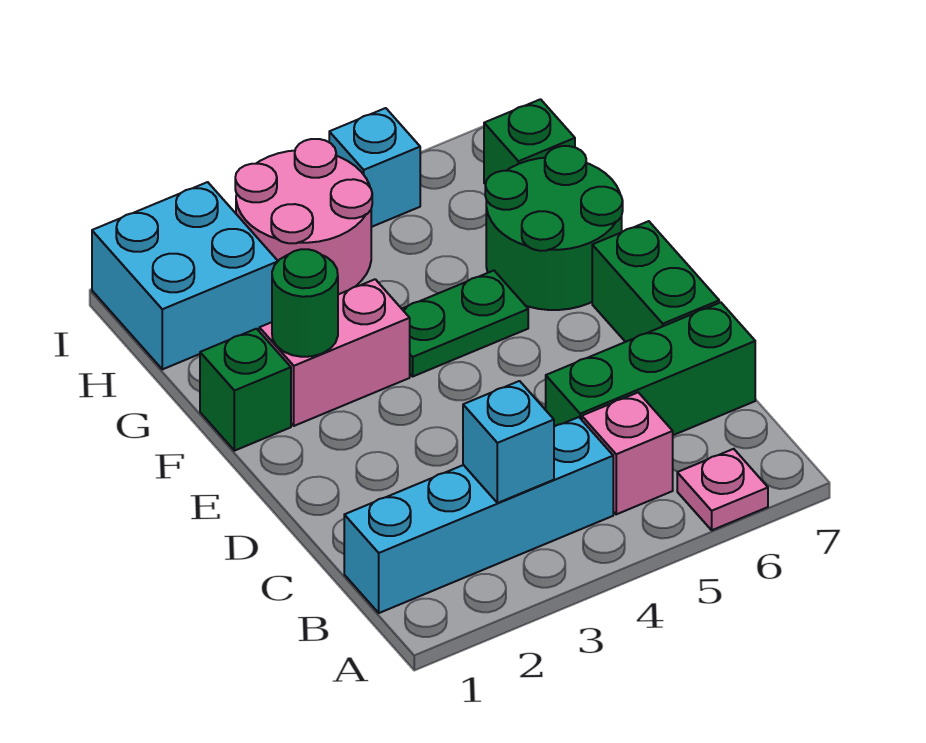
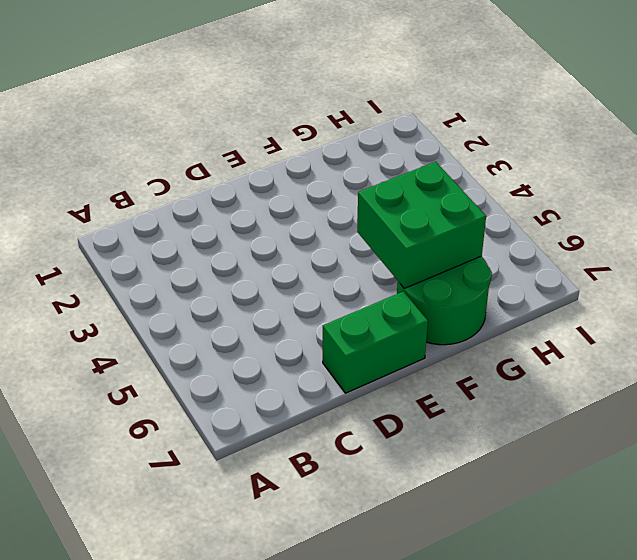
green brick F5:G6 level 2 -> none
none -> pink plate A6 level 1
none -> cyan brick B1:B4 level 1
none -> pink brick B5 level 1

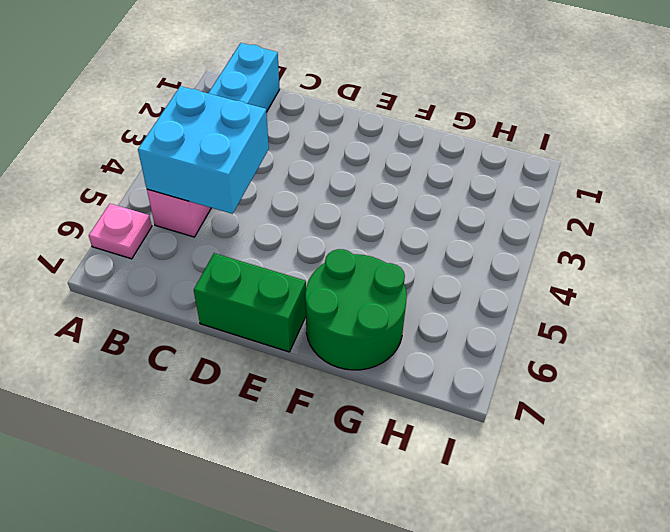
cyan brick B4:C5 level 2 -> cyan brick H1:I2 level 1
none -> green brick C5:C7 level 1
none -> green brick F1 level 1
none -> pink brick F2:F3 level 1

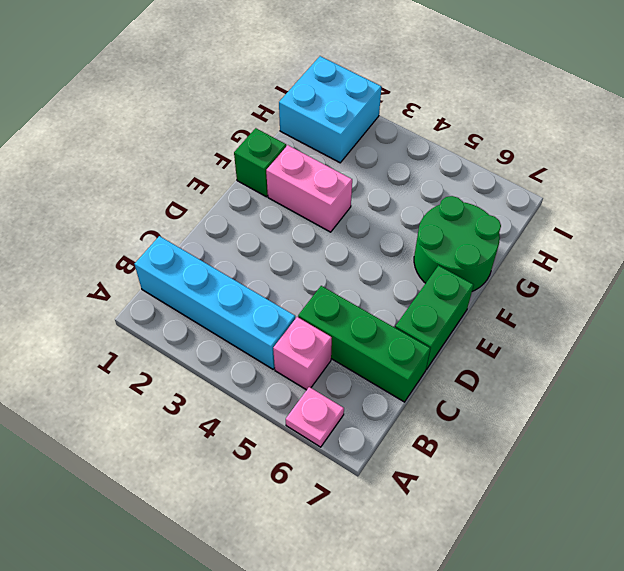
none -> green plate F4:F5 level 1
none -> pink round brick H3:I4 level 1
none -> green brick H7 level 1

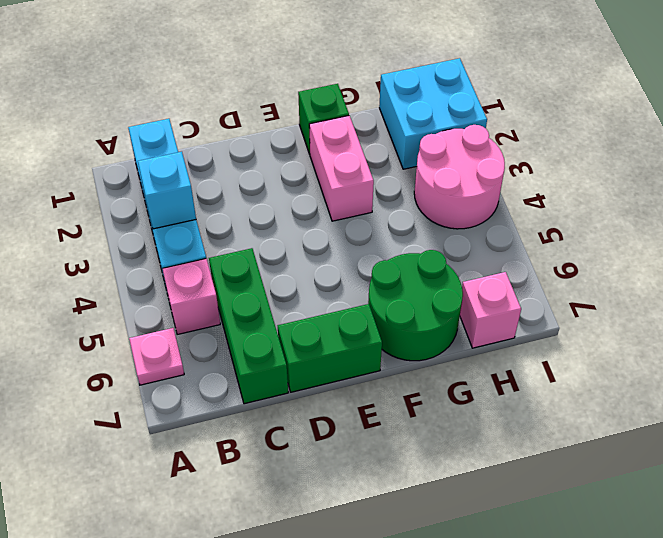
pink brick H7 level 1 -> green brick H7 level 1
none -> green plate F4:F5 level 1
none -> cyan brick I5 level 1
none -> green round brick F2 level 2

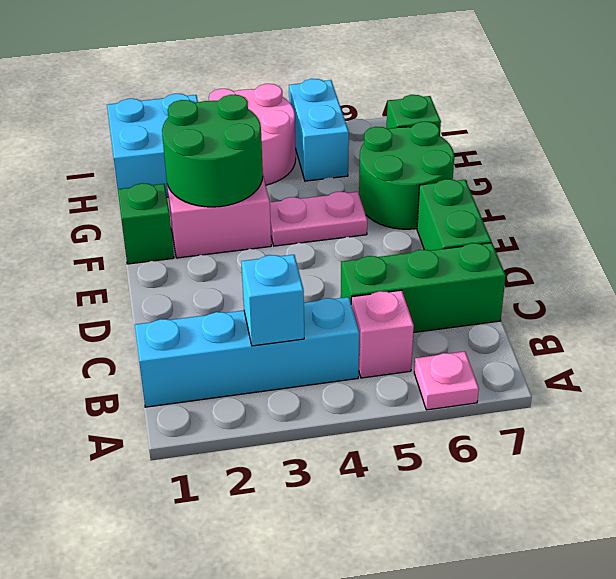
green round brick F2:G3 level 2 -> green round brick F2 level 2
pink plate F4:F5 level 1 -> green plate F4:F5 level 1
cyan brick H5:I5 level 1 -> cyan brick I5 level 1

